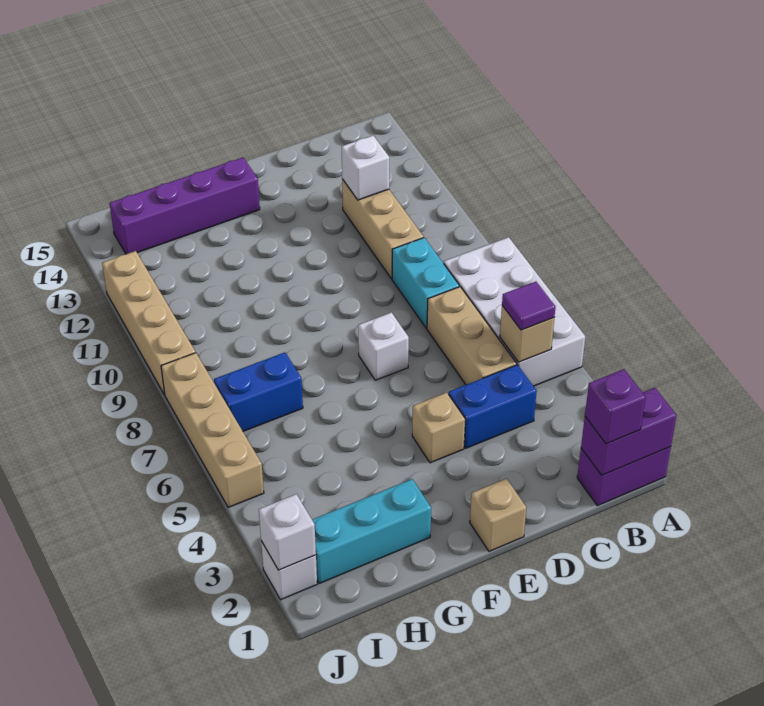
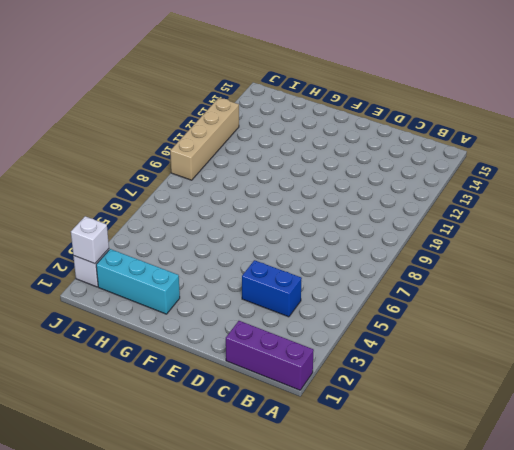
purple brick A1:C1 level 1 -> purple brick A1:B1 level 1
none -> white brick A5:B8 level 1
none -> tan brick C5:C7 level 1
none -> cyan brick C8:C9 level 1

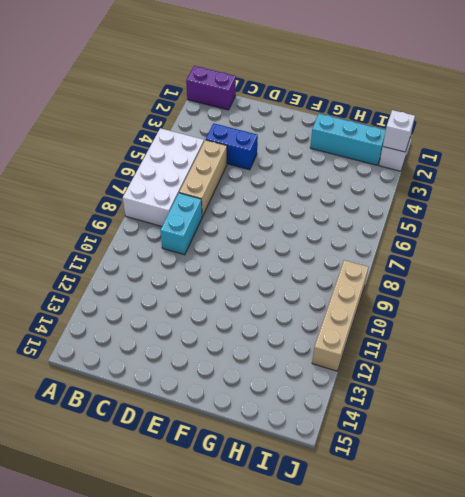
none -> tan brick C10:C12 level 1
none -> tan brick E1 level 1
none -> tan brick E4 level 1

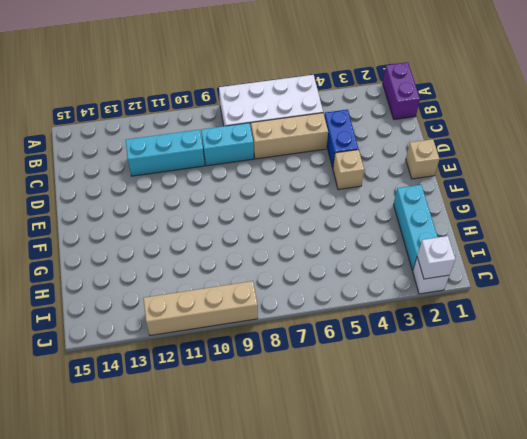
cyan brick C10:C12 level 1 -> tan brick C10:C12 level 1
none -> white brick E7 level 1
none -> purple brick F14:I14 level 1
none -> blue brick H7:I7 level 1

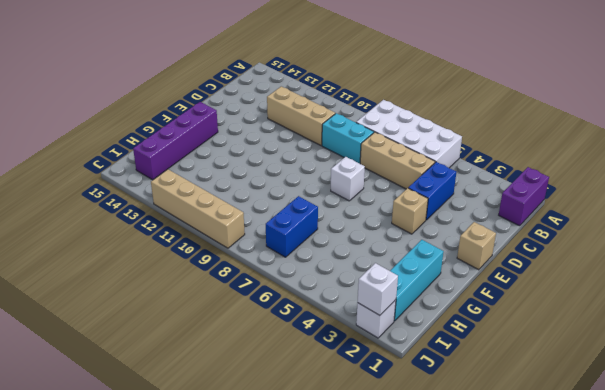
none -> tan brick J5:J8 level 1
none -> purple brick A1:B1 level 2
none -> tan brick B5 level 2

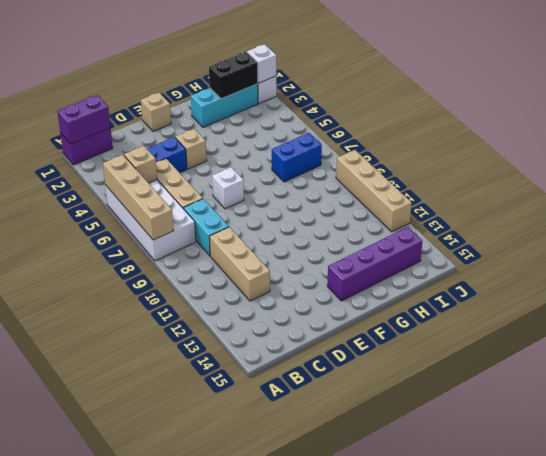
tan brick A5:A8 level 2 -> tan brick J5:J8 level 1
black brick H2:I2 level 2 -> none
none -> white brick C12 level 2
none -> purple brick B1 level 3
none -> purple tile B5 level 3

